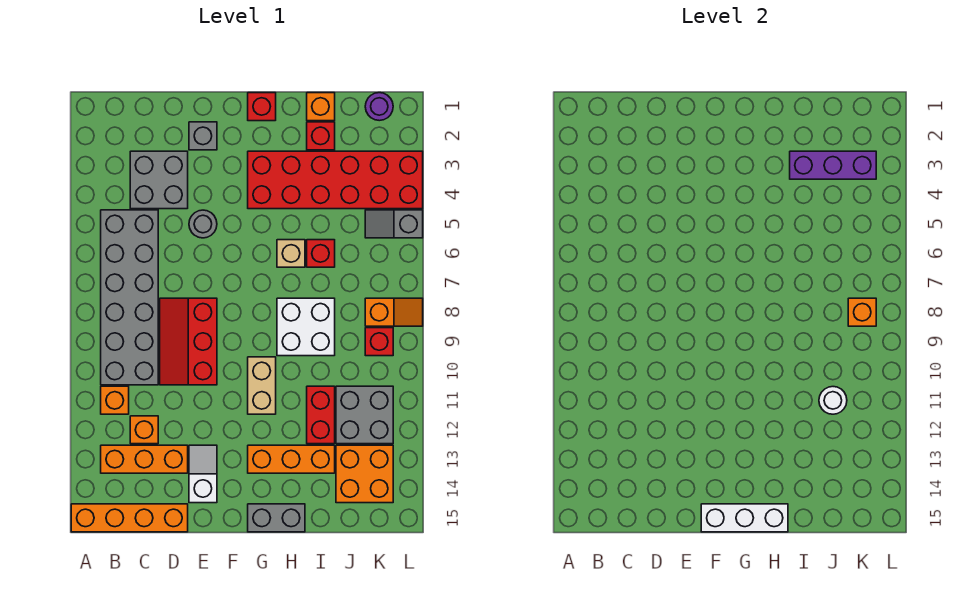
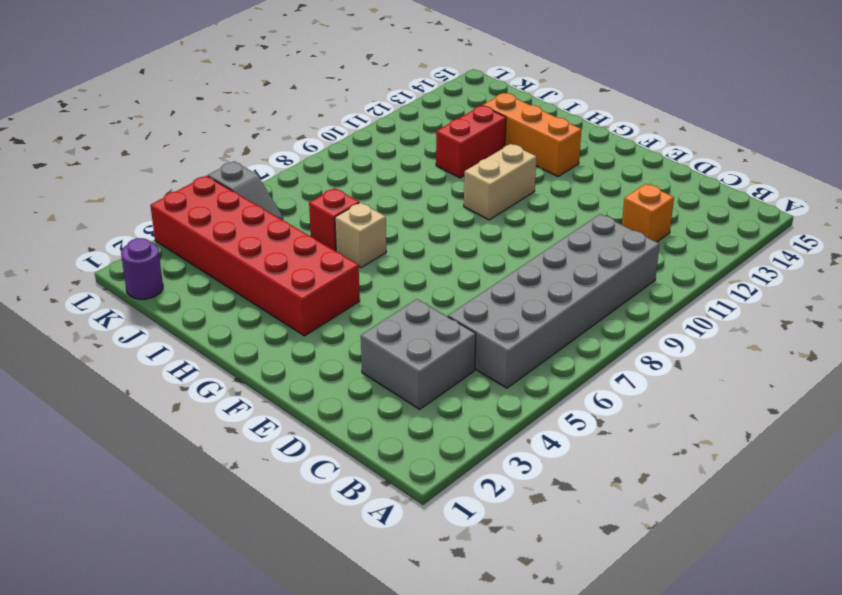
none -> orange brick A15:D15 level 1
none -> orange brick B11 level 1
none -> orange brick B13:D13 level 1
none -> red slope D8:E10 level 1 top E

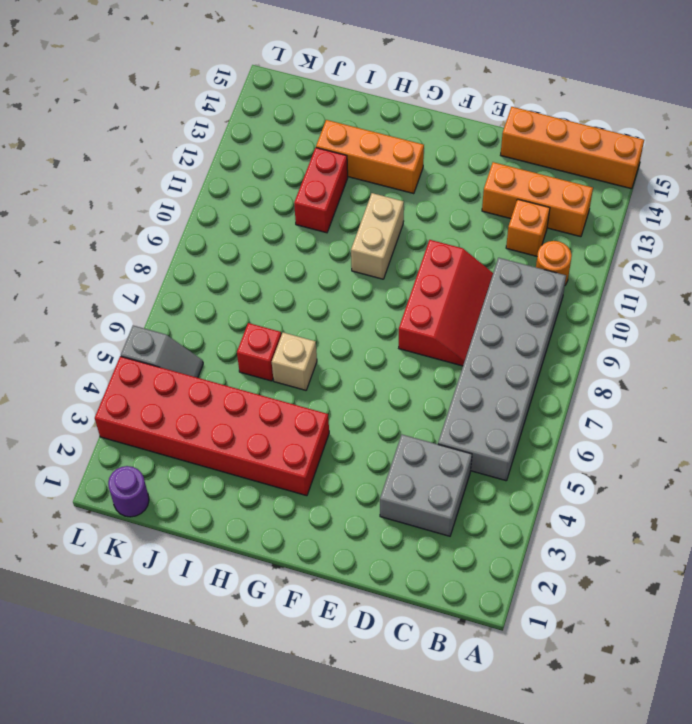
orange round brick B11 level 1 -> orange brick B11 level 1
none -> grey brick E2 level 1
none -> grey round brick E5 level 1
none -> white slope E13:E14 level 1 top 14
none -> red brick G1 level 1

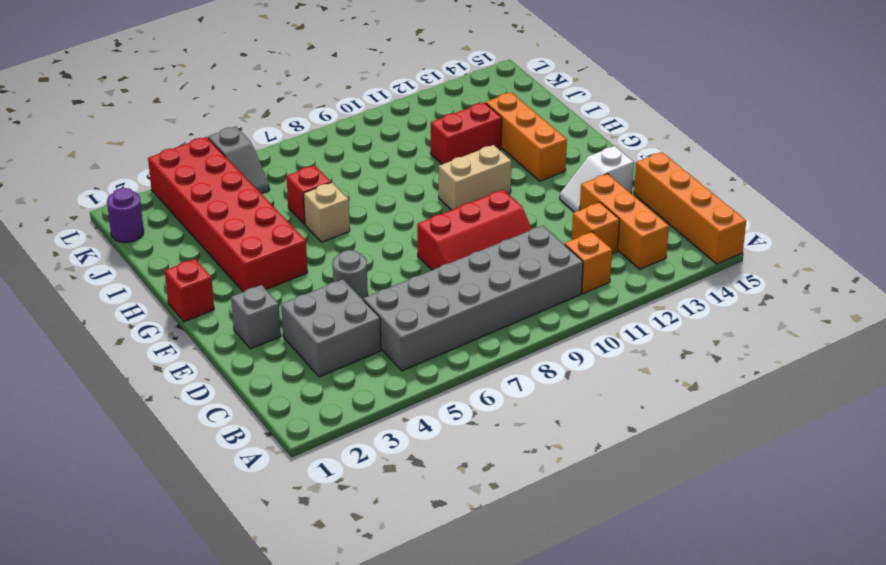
none -> grey brick G15:H15 level 1
none -> white brick H8:I9 level 1
none -> orange brick I1 level 1
none -> red brick I2 level 1

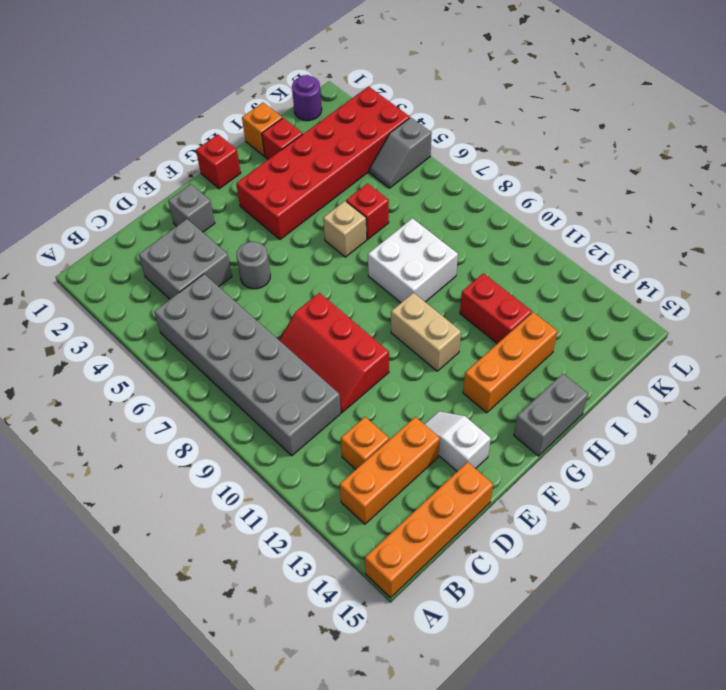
none -> orange brick B11 level 1
none -> grey brick J11:K12 level 1
none -> orange brick J13:K14 level 1
none -> orange slope K8:L8 level 1 top K

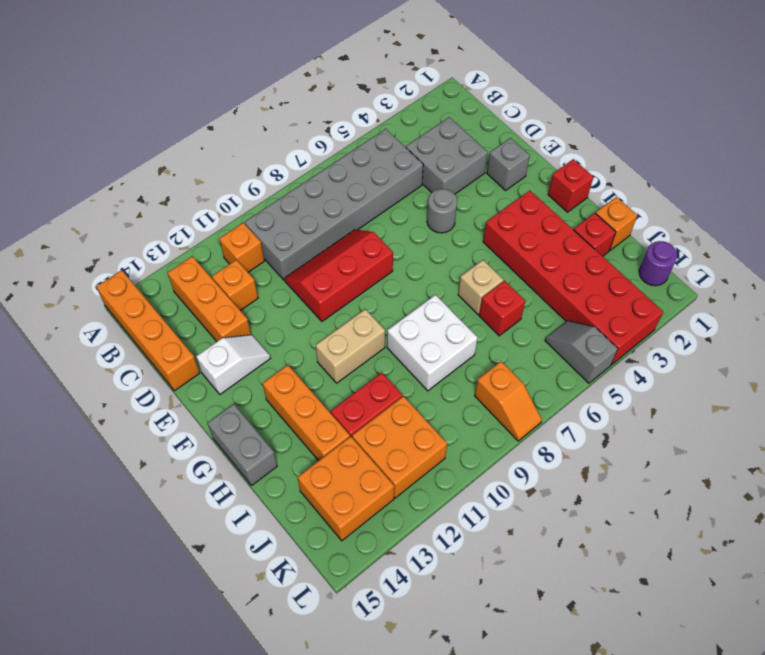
orange brick J11:K12 level 1 -> grey brick J11:K12 level 1
none -> red brick K9 level 1
none -> white brick F15:H15 level 2
none -> purple brick I3:K3 level 2
none -> white round brick J11 level 2

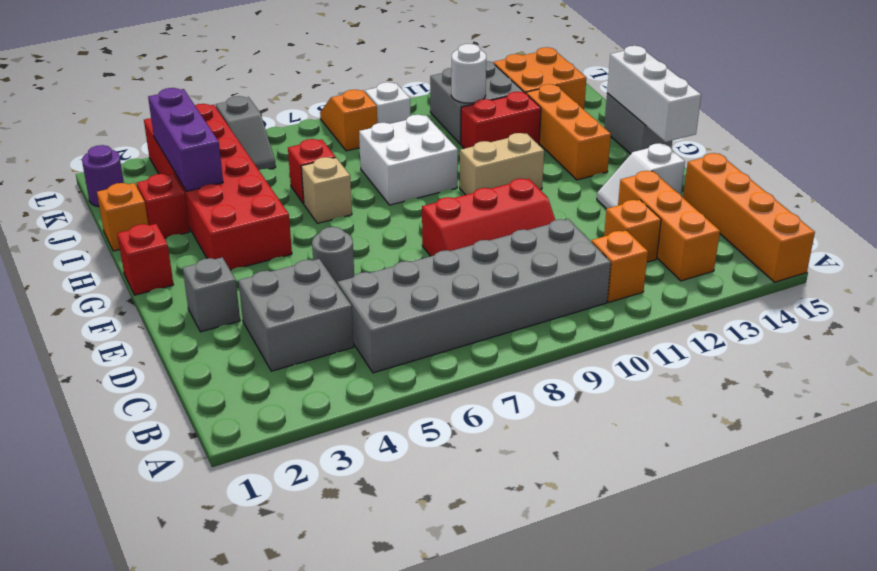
white brick K9 level 1 -> red brick K9 level 1
none -> orange brick K8 level 2

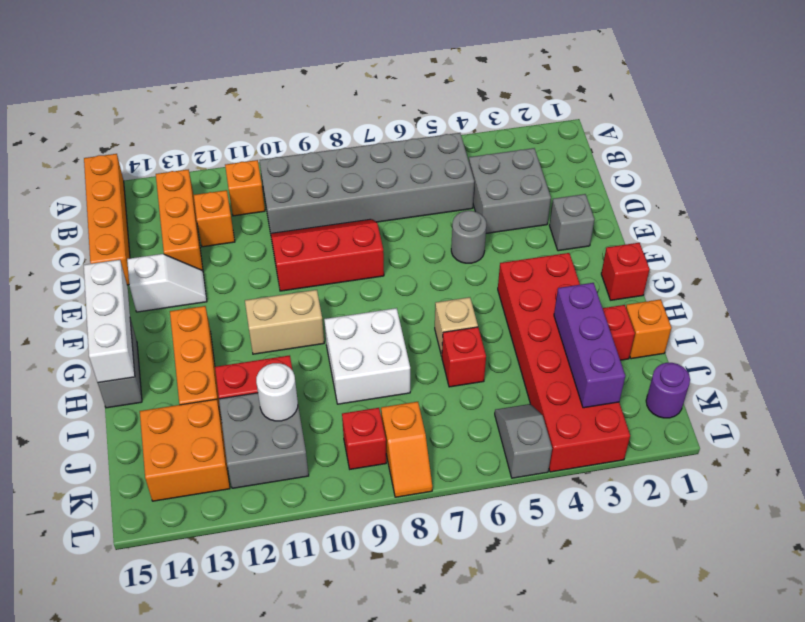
none -> orange brick K8 level 2

